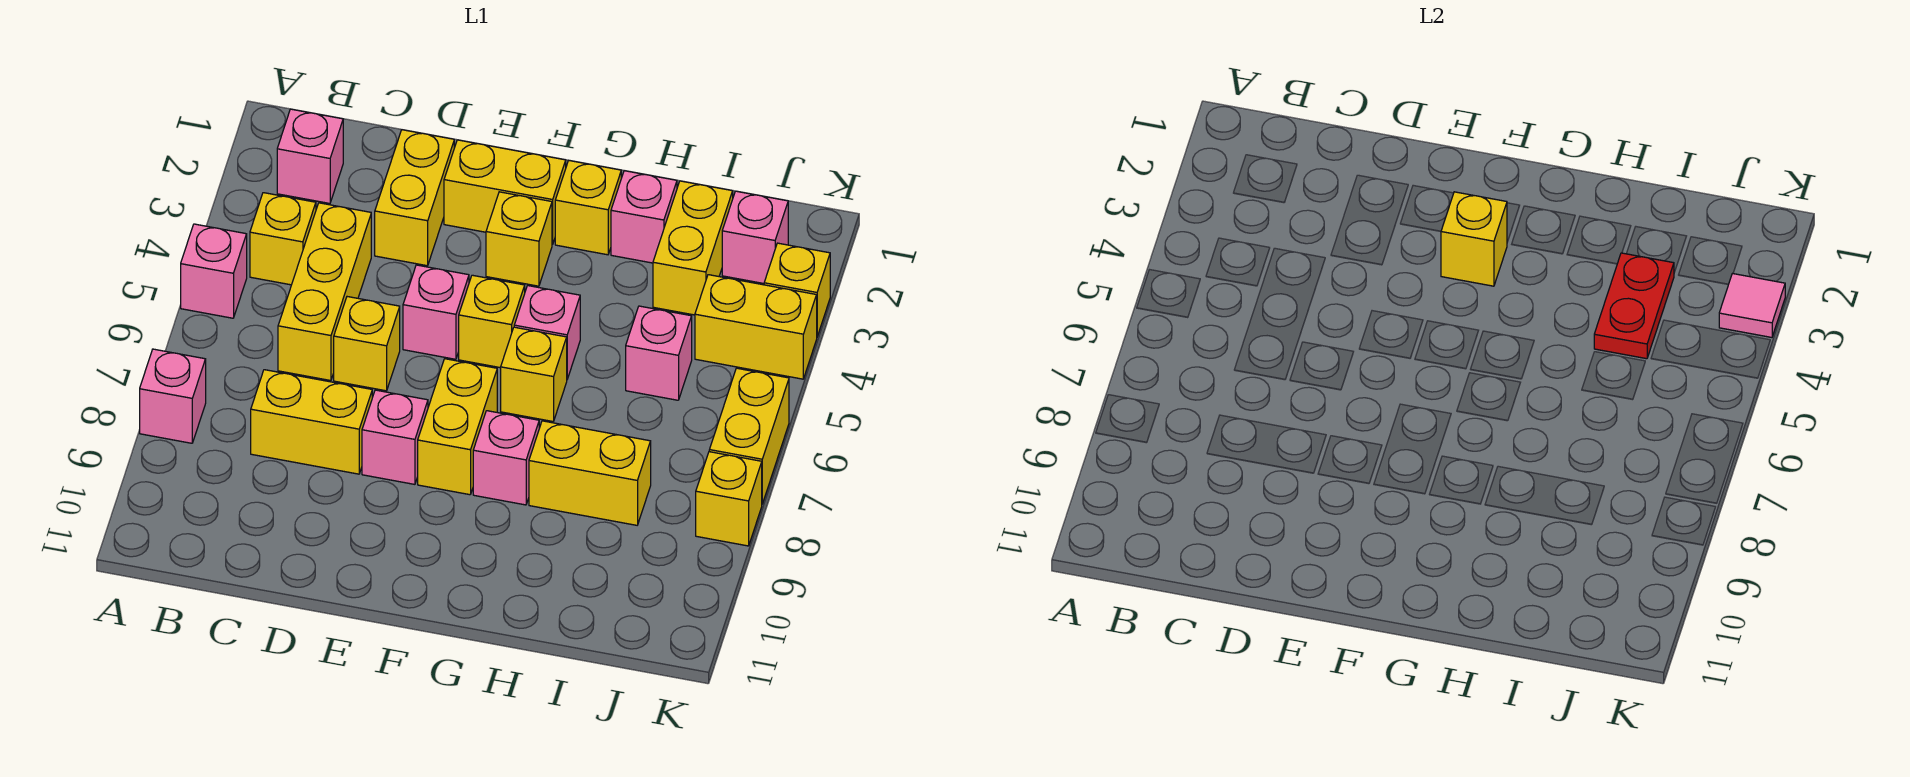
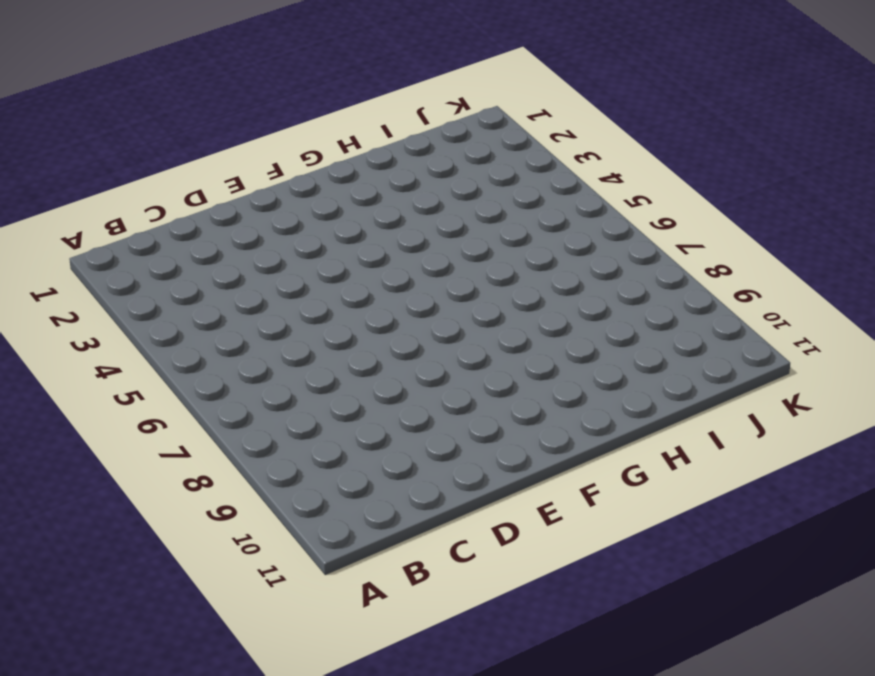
none -> pink brick A5 level 1
none -> pink brick A8 level 1
none -> pink brick B2 level 1
none -> yellow brick B4 level 1

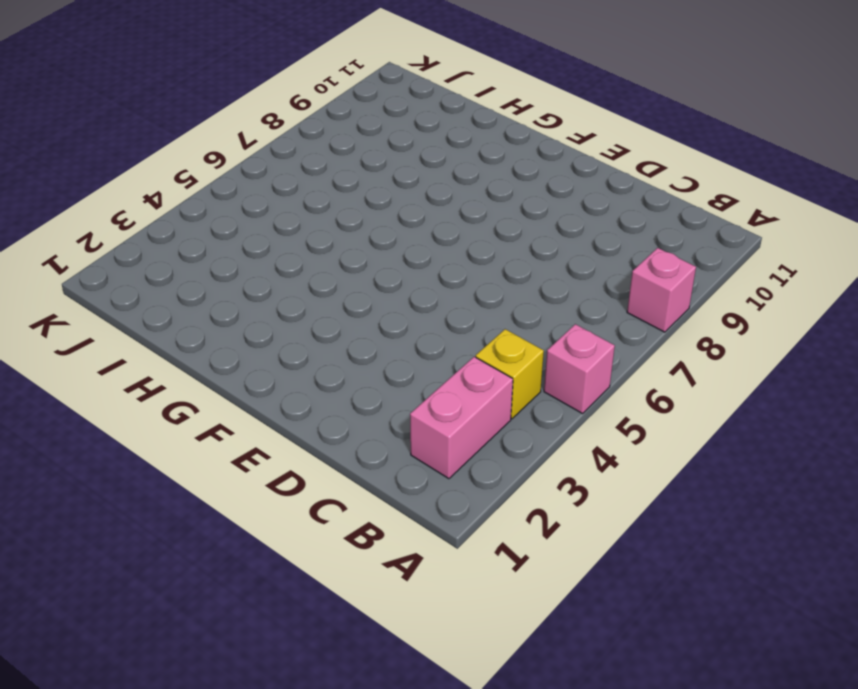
pink brick B2:B3 level 1 -> pink brick B2 level 1
none -> yellow brick C4:C6 level 1
none -> yellow brick C8:D8 level 1
none -> yellow brick D2:D3 level 1
none -> yellow brick D6 level 1

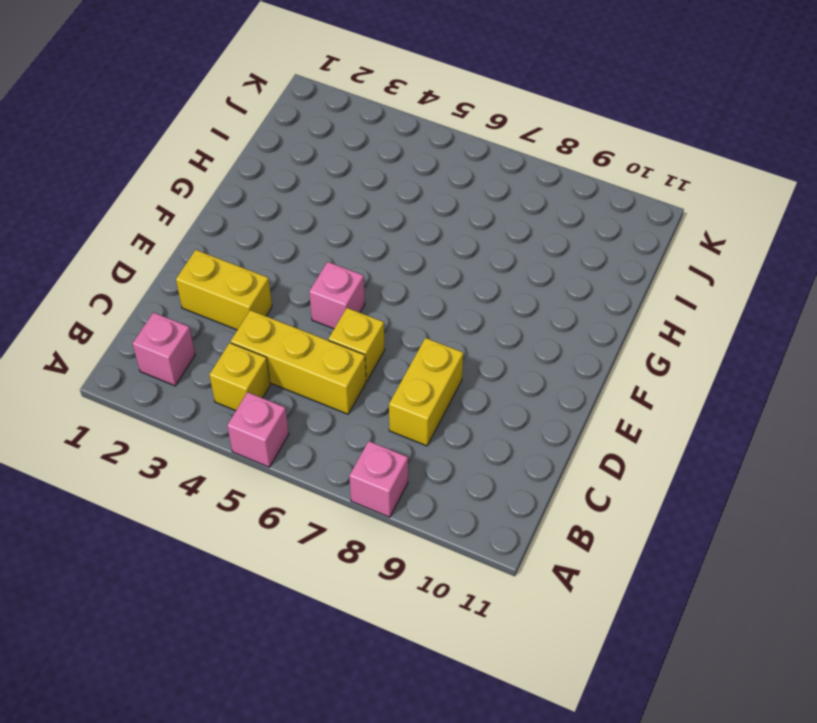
none -> yellow brick E2:F2 level 1
none -> pink brick E8 level 1
none -> yellow brick F3 level 1
none -> yellow brick F5 level 1

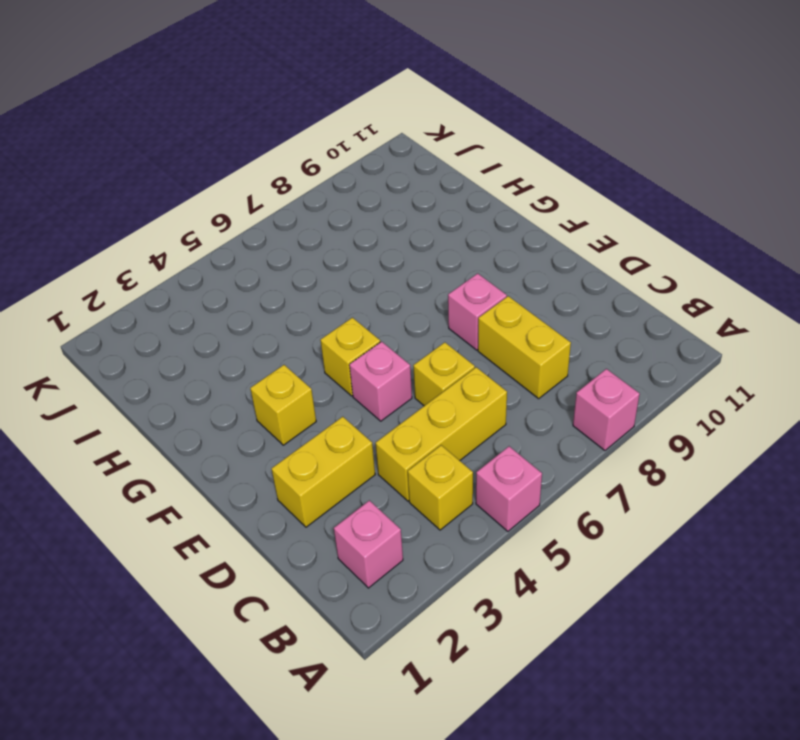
none -> yellow brick E2:F2 level 1
none -> yellow brick F7:F8 level 1
none -> yellow brick G2 level 1
none -> pink brick G5 level 1

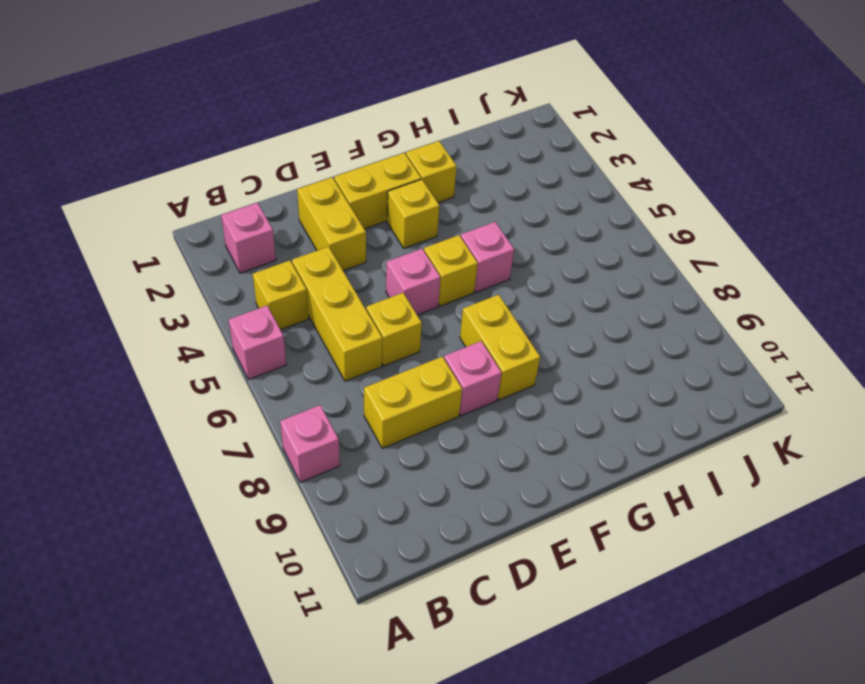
none -> yellow brick G6 level 1
none -> pink brick G8 level 1
none -> pink brick H2 level 1
none -> yellow brick H8:I8 level 1

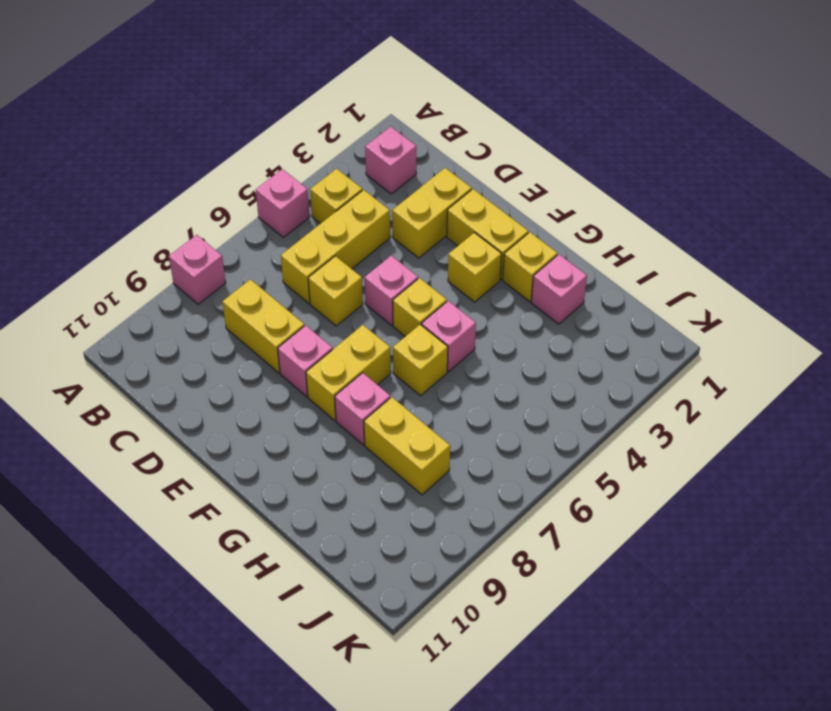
none -> yellow brick I2:I3 level 1
none -> pink brick I5 level 1
none -> pink brick J2 level 1
none -> yellow brick J4:K4 level 1

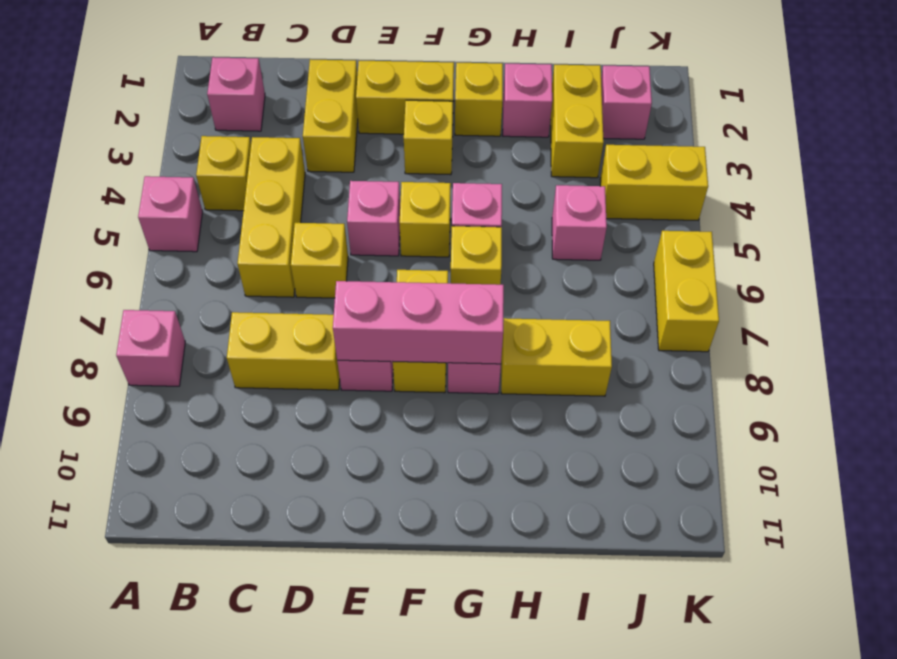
pink brick E8:G8 level 2 -> none
none -> yellow brick K3 level 1
none -> yellow brick K8 level 1
none -> yellow brick F3 level 2
none -> red plate I3:I4 level 2

